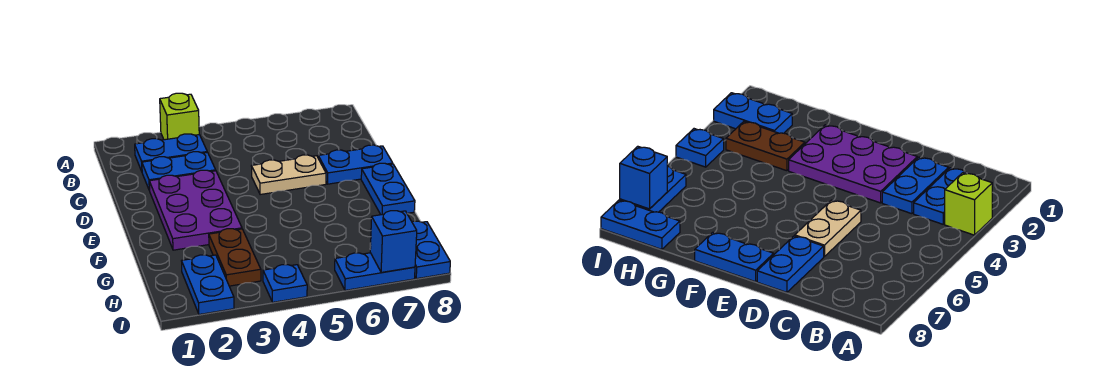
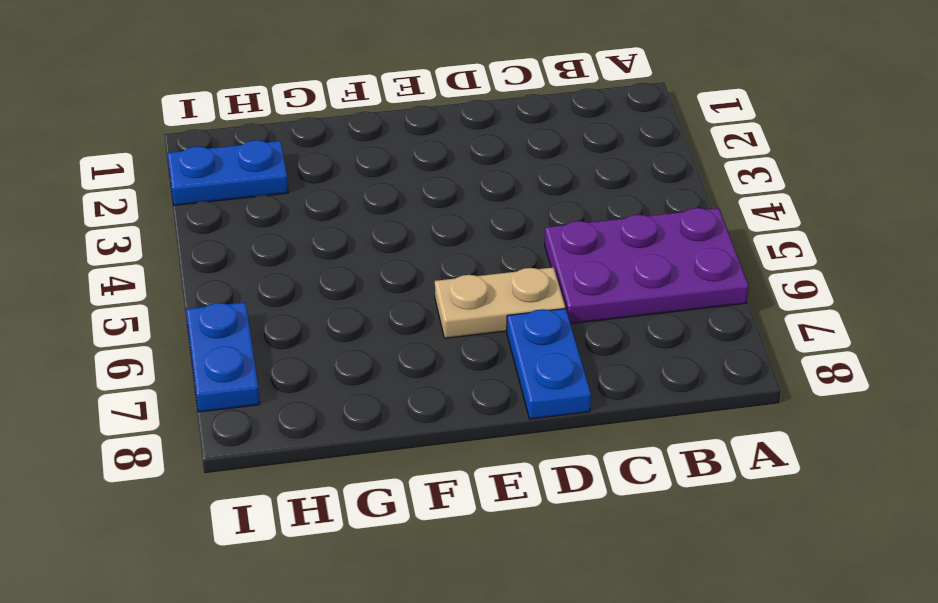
purple plate A5:C6 level 1 -> purple plate D2:F3 level 1
tan plate D6:E6 level 1 -> tan plate D5:D6 level 1
none -> lime brick A3 level 1
none -> blue plate B2:B3 level 1
none -> blue plate C2:C3 level 1

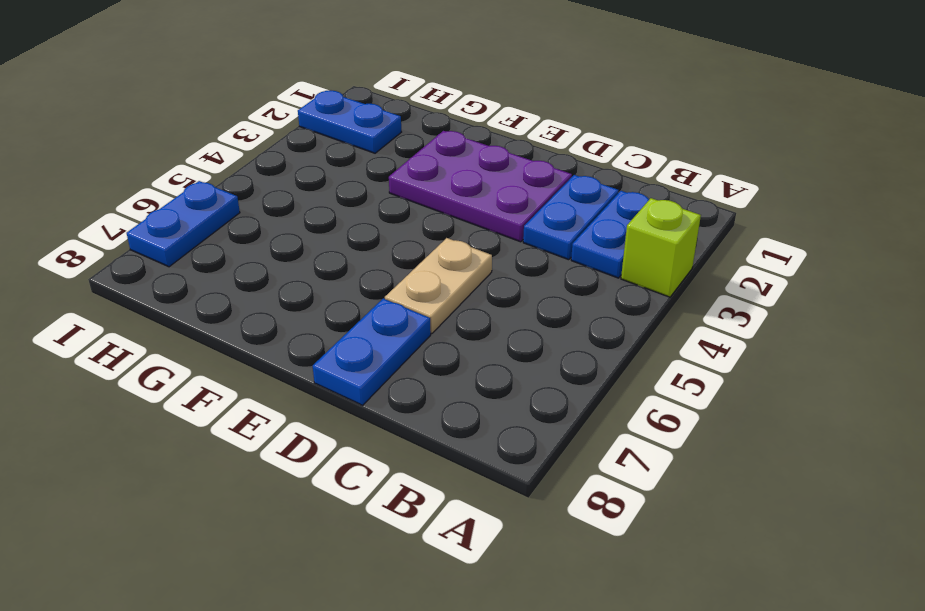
none -> blue plate E8:F8 level 1
none -> brown plate G3:H3 level 1
none -> blue plate H8:I8 level 1

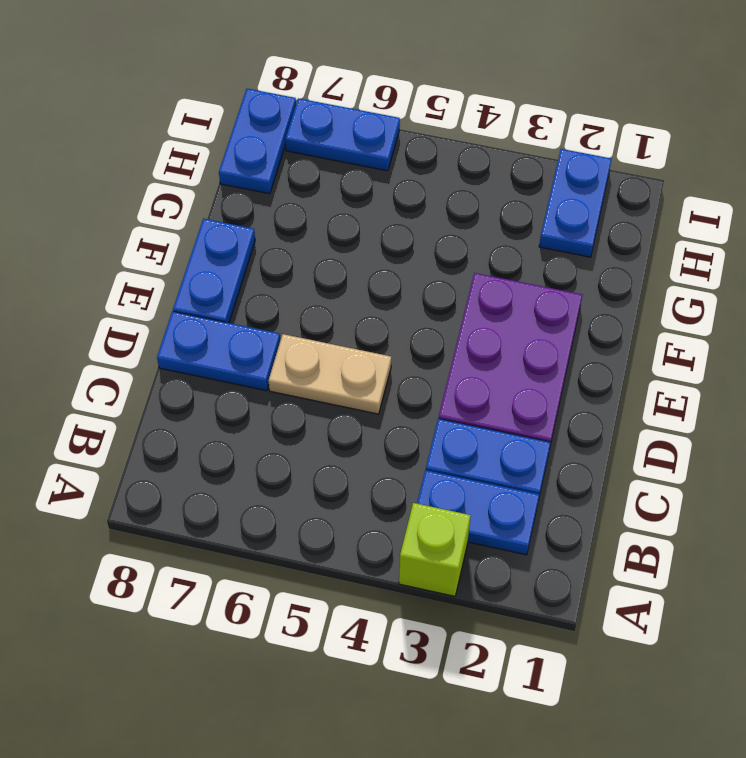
none -> brown plate G3:H3 level 1
none -> blue plate I4 level 1
none -> blue brick I7 level 2

